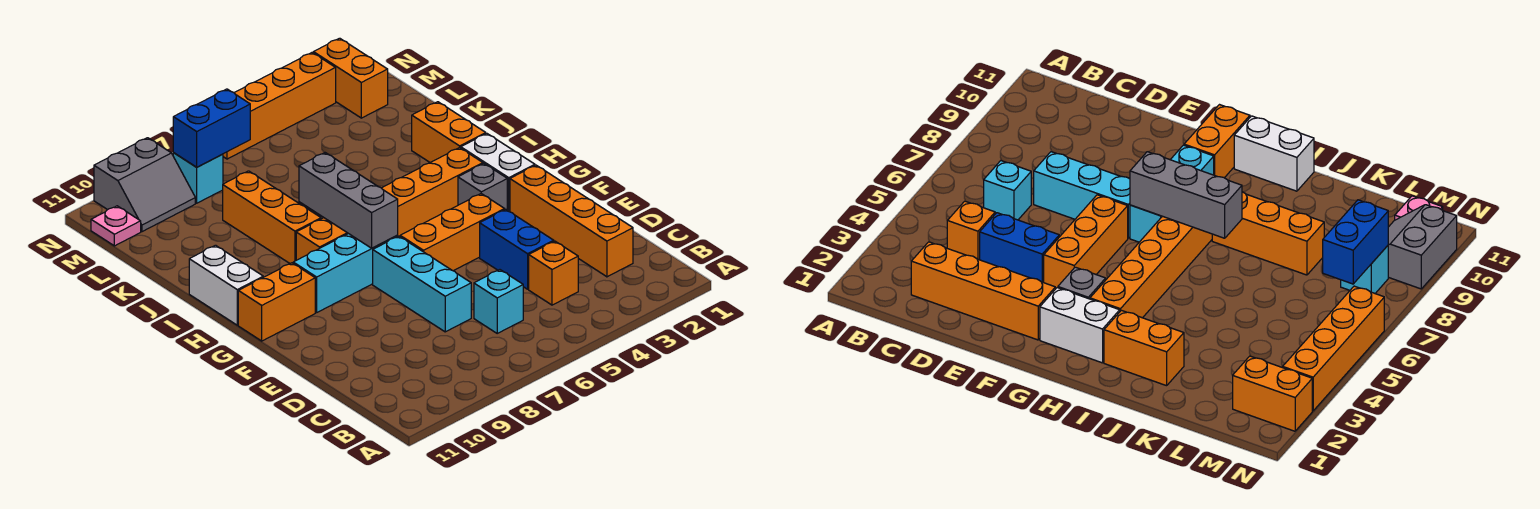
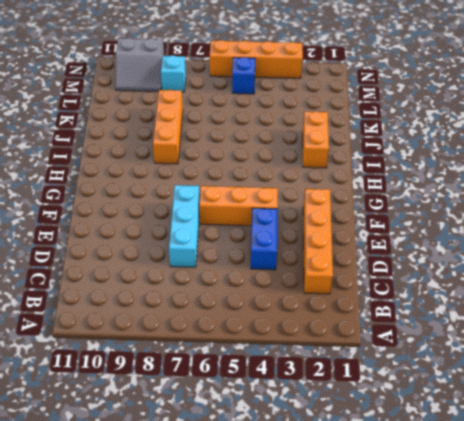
blue brick M5 level 1 -> none
none -> orange brick C4 level 1
none -> cyan brick C6 level 1
none -> white brick G2:H2 level 1

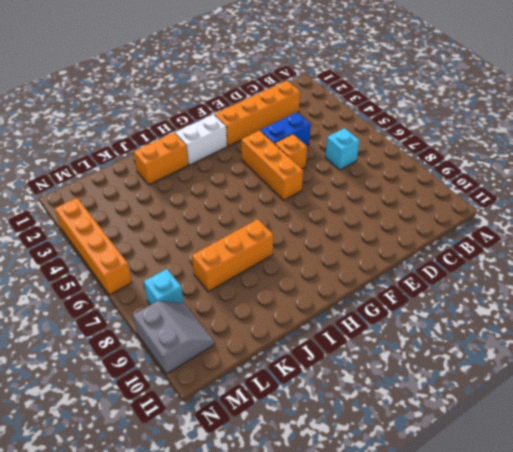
orange brick E5 level 1 -> orange brick C4 level 1
none -> cyan brick D7:F7 level 1
none -> grey brick G3 level 1
none -> cyan brick G7:G9 level 1

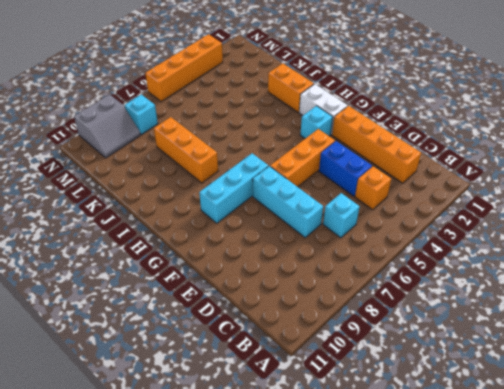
cyan brick G3 level 1 -> grey brick G3 level 1
none -> orange brick G10:G11 level 1
none -> orange brick H3:H8 level 1
none -> white brick H11:I11 level 1

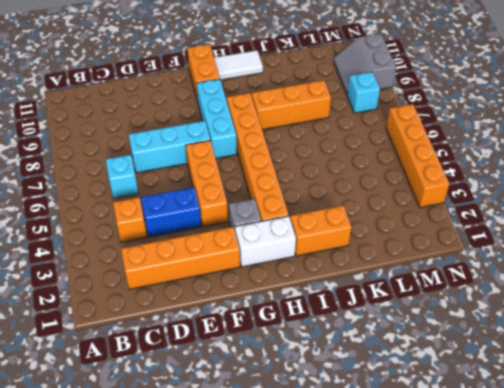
white tile H11:I11 level 1 -> white brick H11:I11 level 1
none -> orange brick M2:N2 level 1
none -> pink plate M11 level 1
none -> grey brick G7:I7 level 2

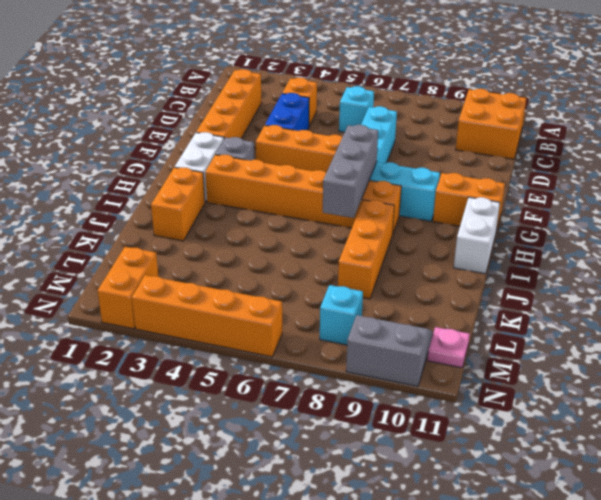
orange brick B10:C11 level 1 -> none
none -> blue brick M7:M8 level 2

